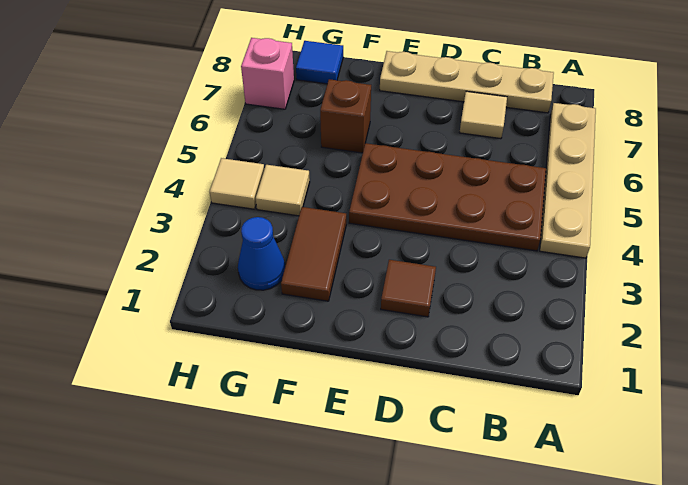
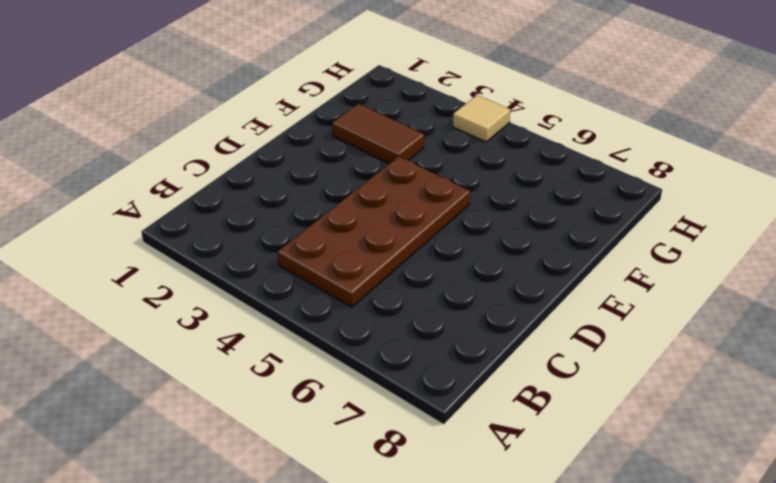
none -> tan plate A4:A7 level 1
none -> tan plate B8:E8 level 1
none -> tan tile C7 level 1

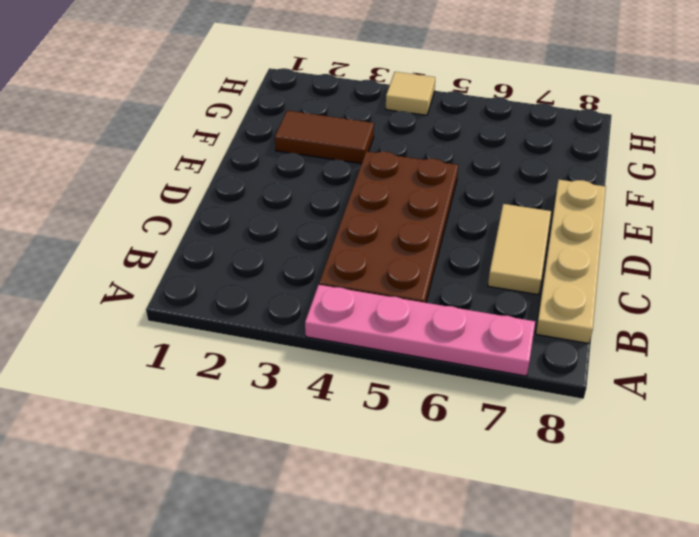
pink plate A4:A7 level 1 -> tan plate A4:A7 level 1
tan tile C7:D7 level 1 -> tan tile C7 level 1
none -> brown tile D2 level 1
none -> brown brick F6 level 1
none -> blue cone G2 level 1

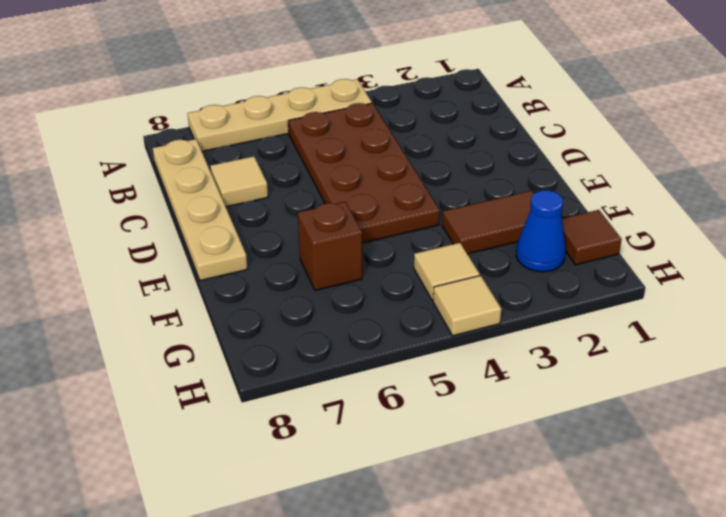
brown tile G1 level 1 -> brown tile D2 level 1
none -> blue tile G8 level 1
none -> pink brick H7 level 1

